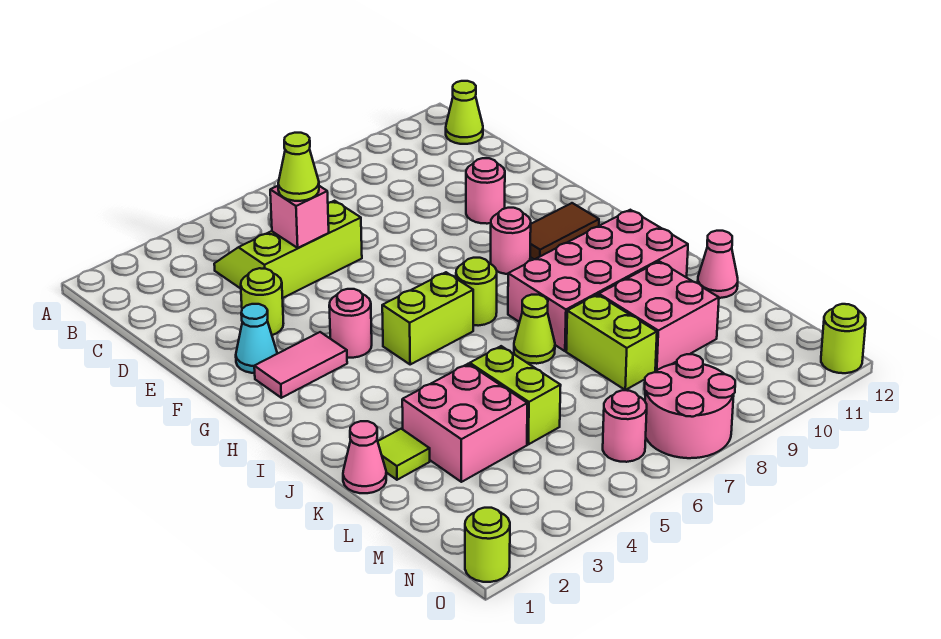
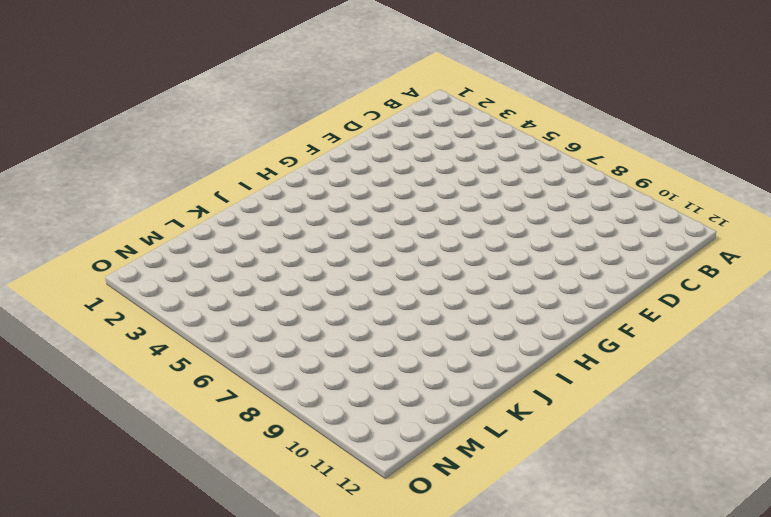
none -> lime cone B12 level 1
none -> lime slope C4:D6 level 1 top D
none -> lime round brick E3 level 1

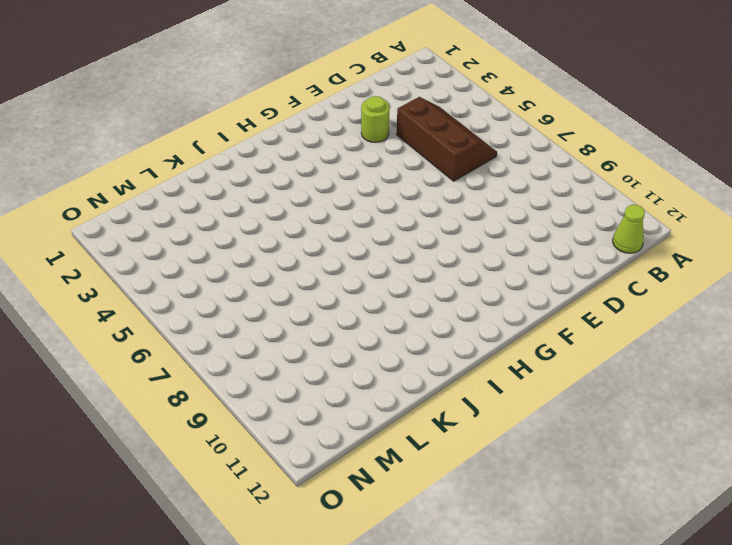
brown slope C4:D6 level 1 top D -> lime slope C4:D6 level 1 top D
none -> pink round brick E10 level 1
none -> cyan cone F2 level 1
none -> pink tile G2:G3 level 1

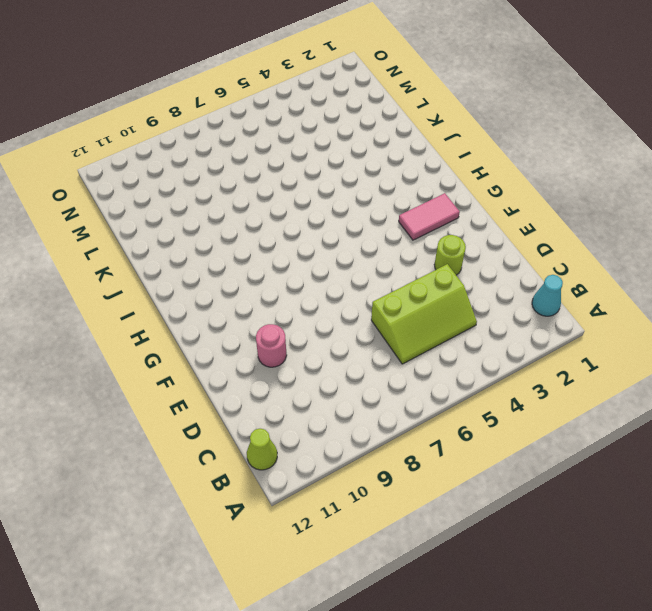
cyan cone B1 level 1 -> cyan cone F2 level 1
none -> pink round brick G4 level 1
none -> pink round brick G9 level 1
none -> brown tile G10:G11 level 1

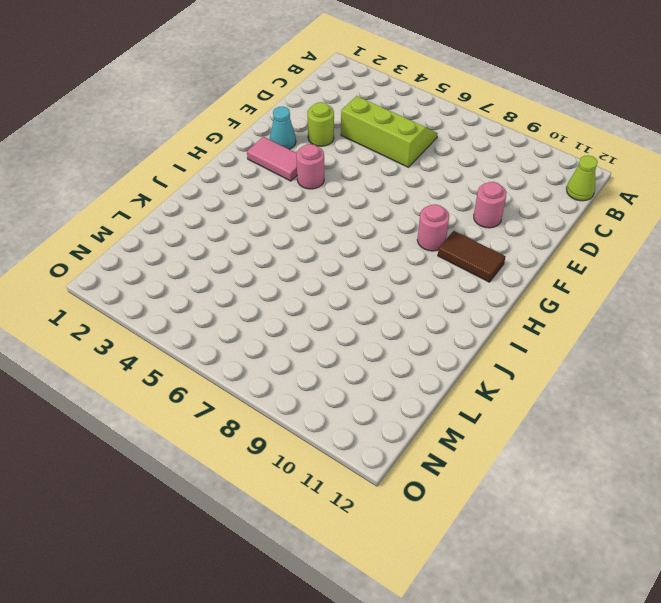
none -> lime brick H5:H6 level 1
none -> lime round brick H7 level 1
none -> pink brick I8:J11 level 1

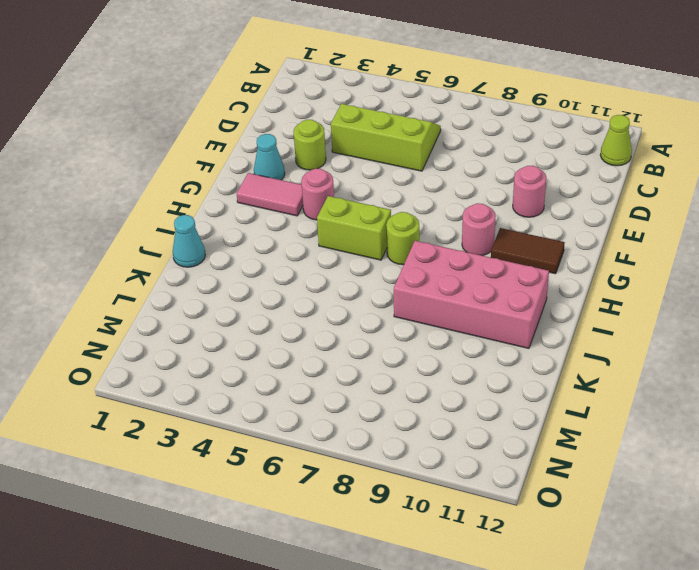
cyan cone J1 level 1 -> none
none -> lime cone J7 level 1
none -> pink cone K1 level 1
none -> lime tile K2 level 1

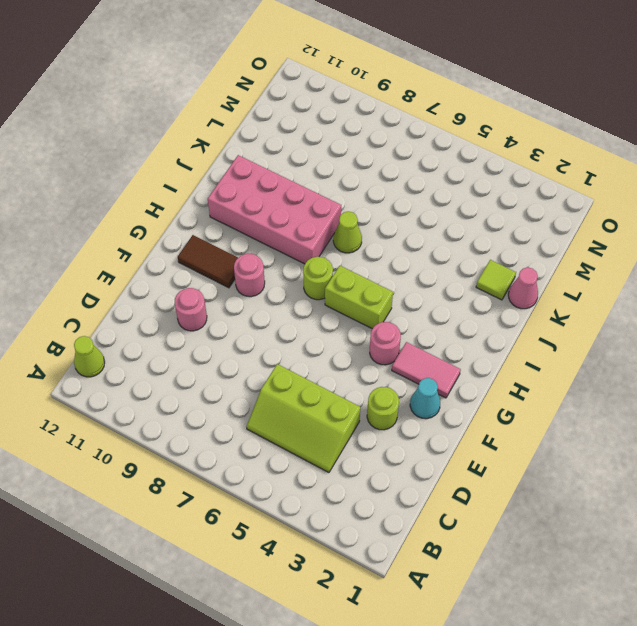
none -> pink brick K3:L4 level 1
none -> lime brick K5:L5 level 1
none -> lime brick K8:L8 level 1

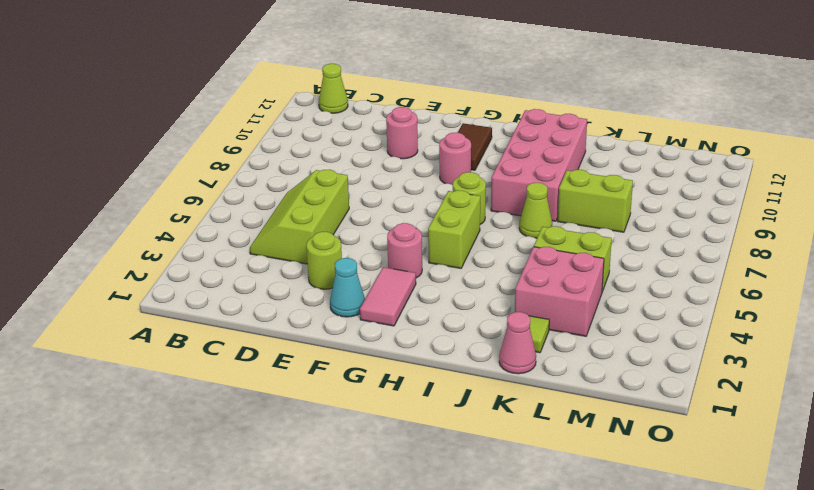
none -> pink brick K9:L10 level 1
none -> pink cone K12 level 1
none -> pink round brick N6 level 1

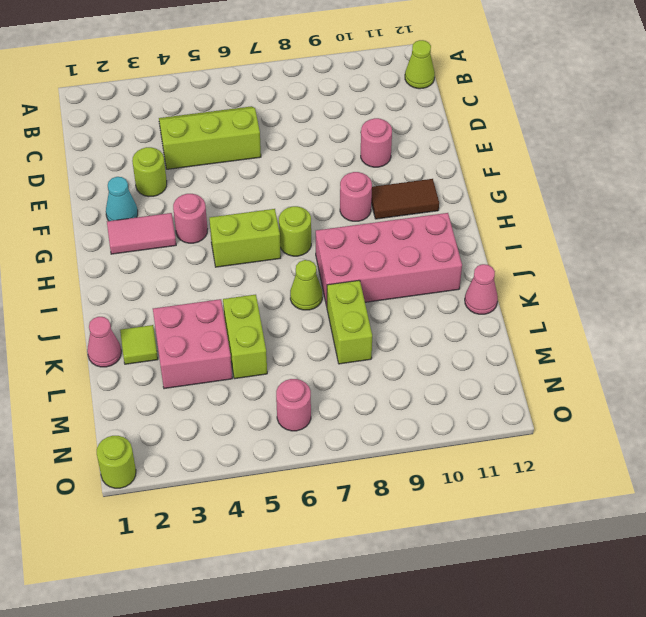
none -> pink brick K9:L10 level 1
none -> pink round brick N7:O8 level 1
none -> lime round brick O12 level 1

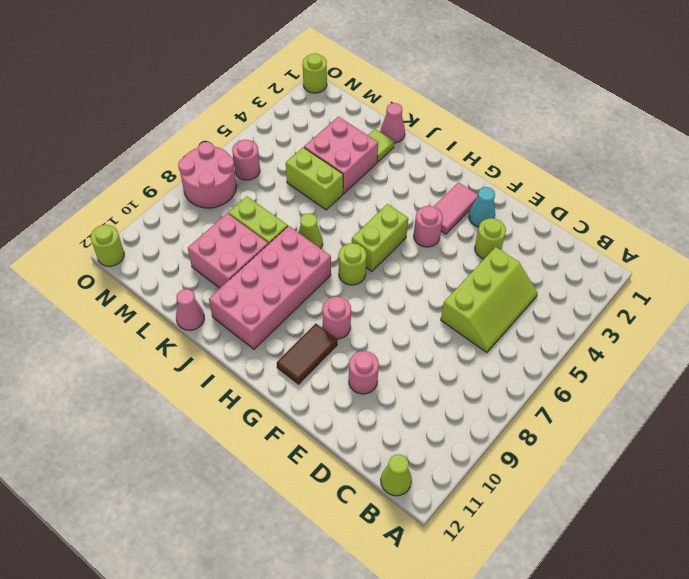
none -> pink brick D5 level 2
none -> lime cone D5 level 3

